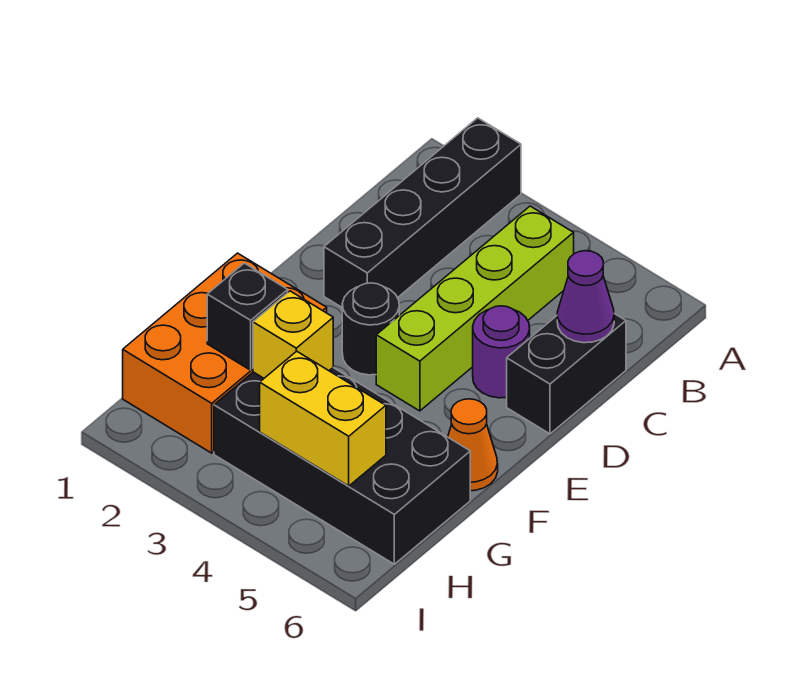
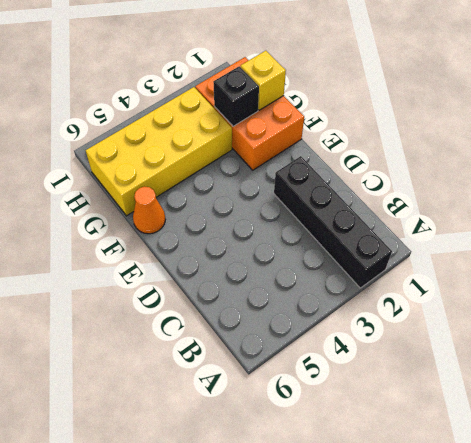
yellow brick G1 level 2 -> yellow brick G3 level 2
yellow brick G3:H6 level 1 -> black brick G3:H6 level 1
none -> lime brick B4:E4 level 1
none -> black brick C6:D6 level 1
none -> purple round brick D5 level 1

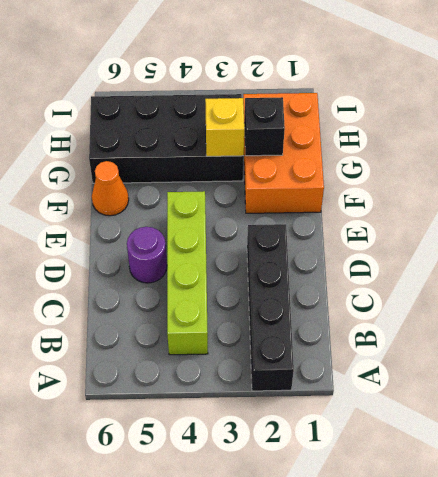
none -> black brick C6:D6 level 1
none -> black round brick E3 level 1
none -> purple cone C6 level 2

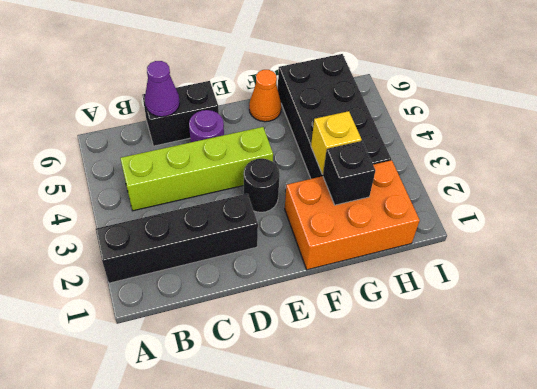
none -> yellow brick H4:H5 level 2

